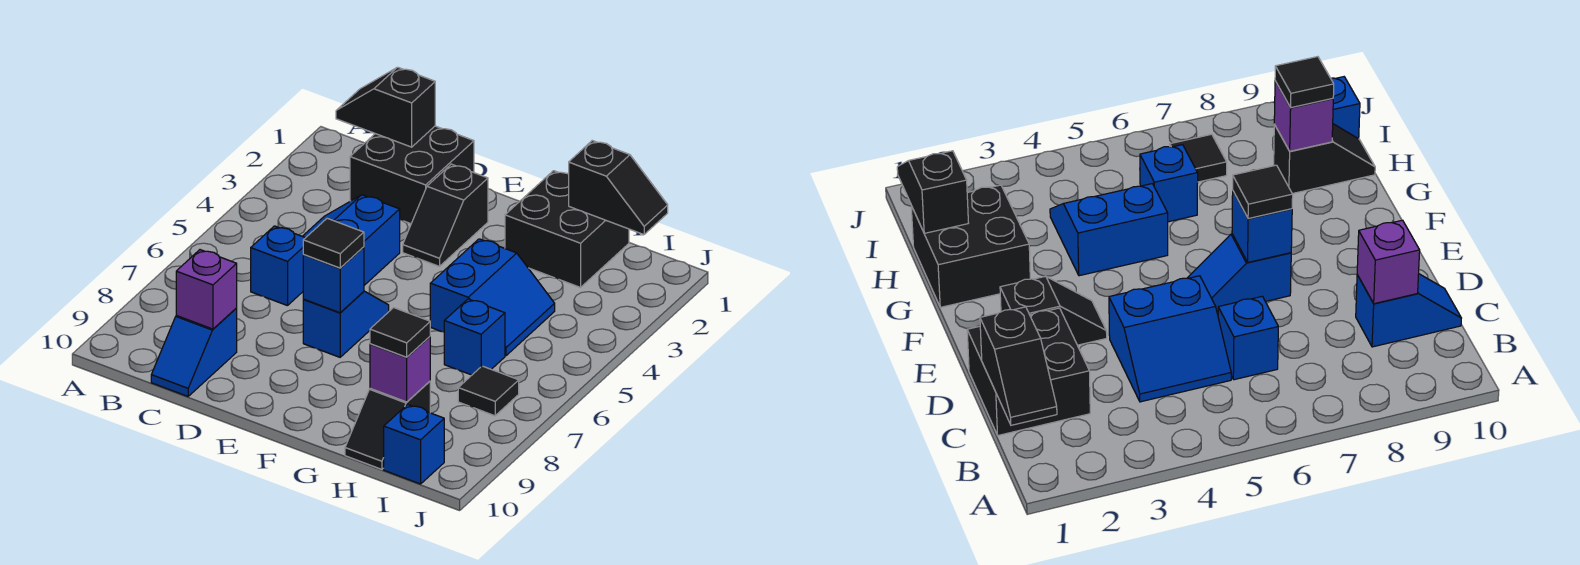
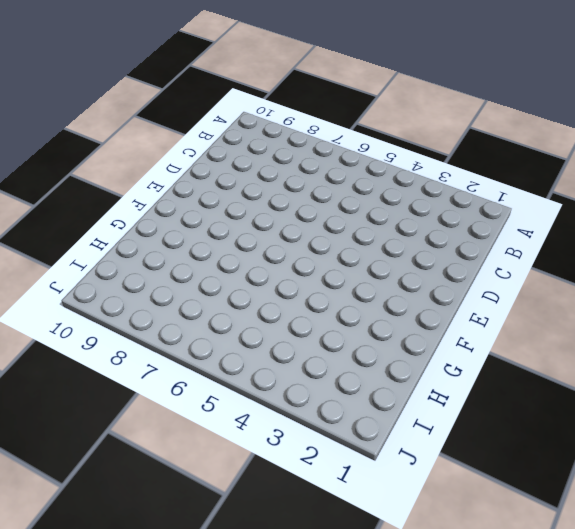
none -> black brick C1:D2 level 1
none -> blue slope C4:D5 level 1 top D
none -> blue brick C6 level 1

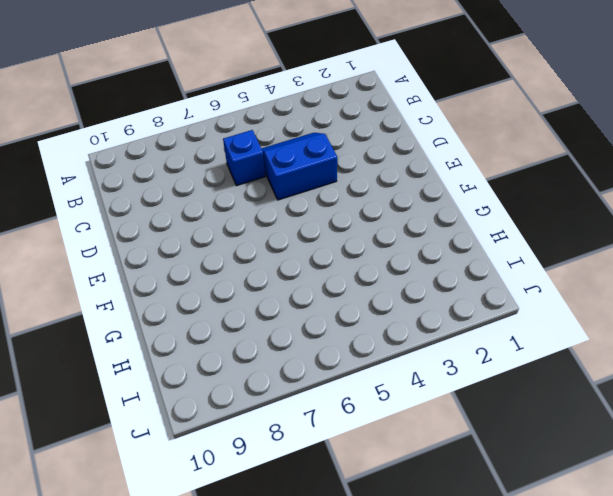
none -> black brick C1:D2 level 1
none -> blue slope C9:C10 level 1 top 9
none -> black slope E2:E3 level 1 top 2

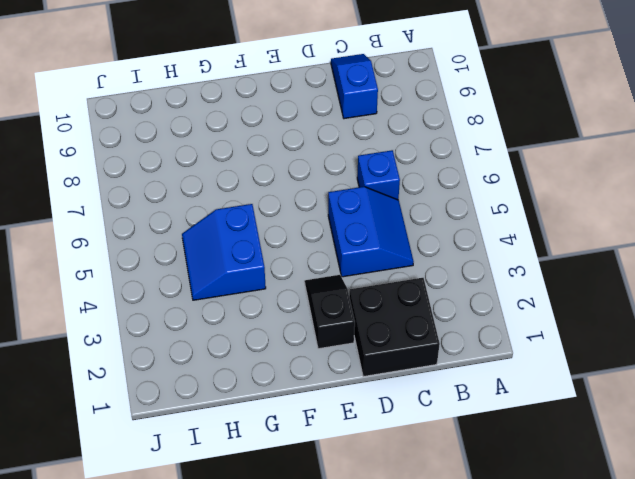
none -> blue slope E6:E7 level 1 top 7
none -> black brick G1:H2 level 1
none -> blue brick H6 level 1

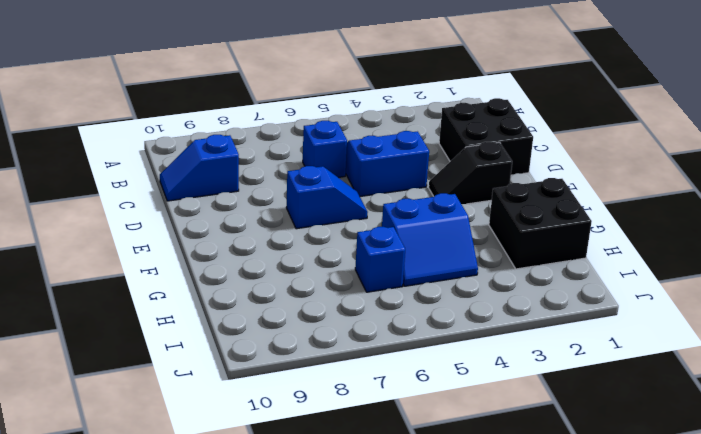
none -> black slope H9:H10 level 1 top 9
none -> black tile I7 level 1
none -> blue brick I10 level 1

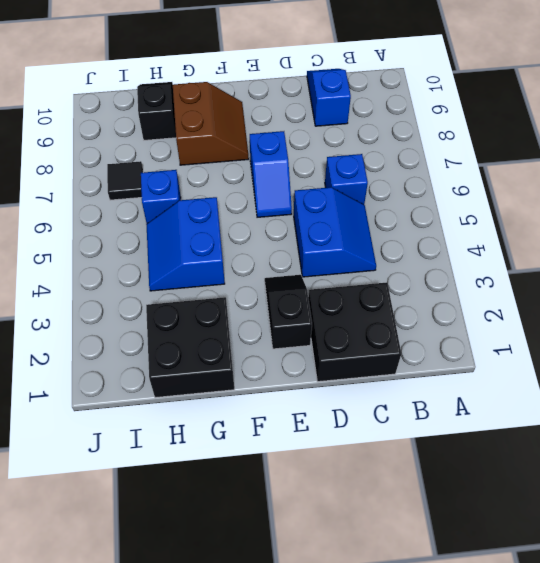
brown slope F8:G9 level 1 top G -> none
none -> blue brick I10 level 1
none -> black slope B1:C1 level 2 top C
none -> purple brick C9 level 2

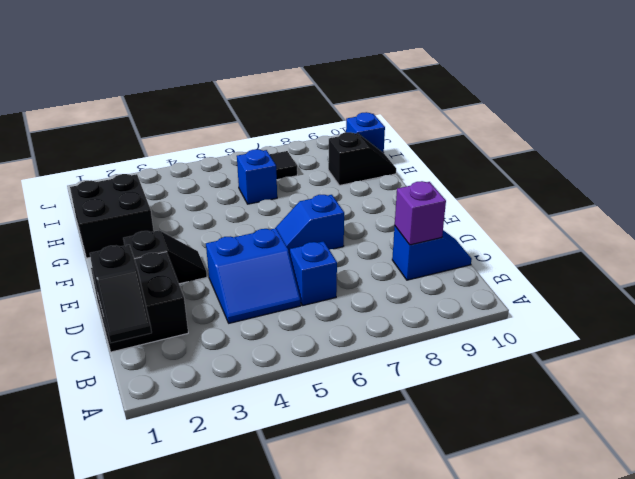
none -> blue slope G4:H5 level 1 top G
none -> blue brick E7 level 2
none -> black slope H1:I1 level 2 top H

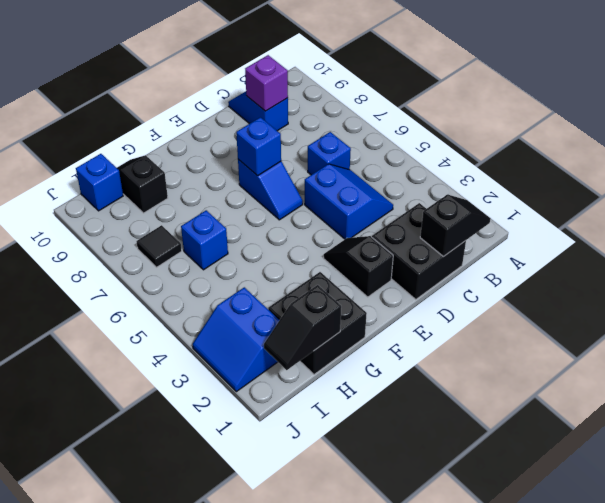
blue slope I2:J3 level 1 top I -> blue slope G4:H5 level 1 top G
none -> purple brick H9 level 2
none -> black tile E7 level 3
none -> black tile H9 level 3

